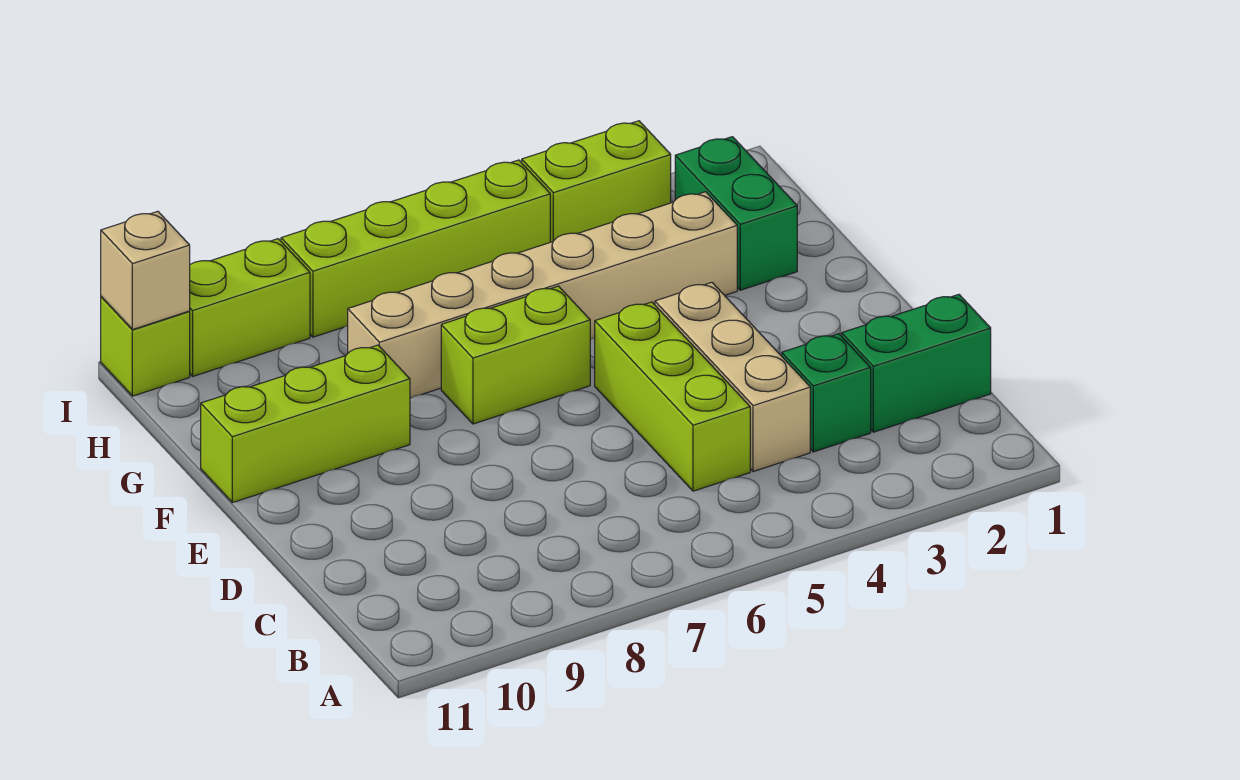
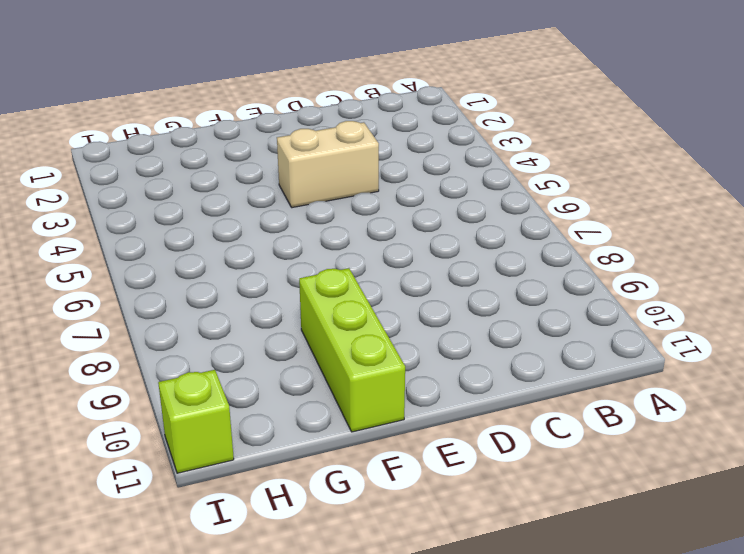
tan brick D4:E4 level 1 -> tan brick C4:E4 level 1
none -> green brick C1:C2 level 1
none -> green brick C3 level 1
none -> lime brick C5:E5 level 1

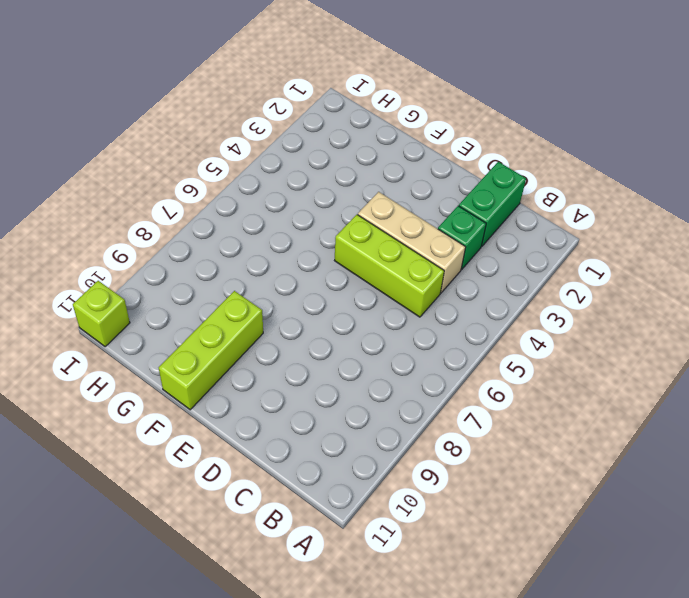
none -> lime brick F6:F7 level 1
none -> green brick G2:H2 level 1
none -> tan brick G3:G8 level 1

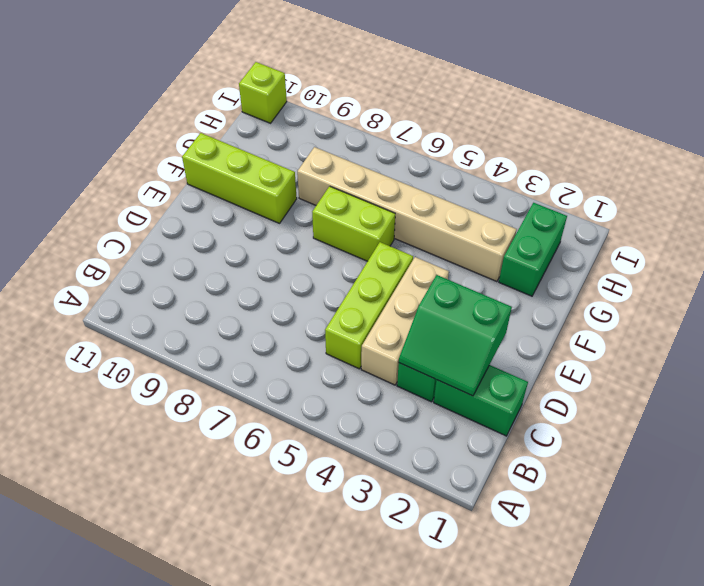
green slope C2:D3 level 2 top D -> none
none -> lime brick I3:I4 level 1
none -> lime brick I5:I8 level 1
none -> lime brick I9:I10 level 1

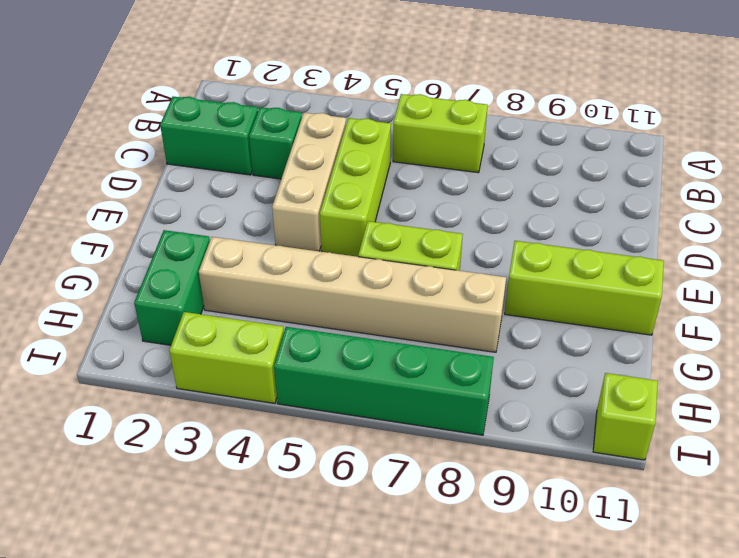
lime brick B6:B7 level 1 -> lime brick I9:I10 level 1
green brick I5:I8 level 1 -> lime brick I5:I8 level 1
none -> tan brick I11 level 2

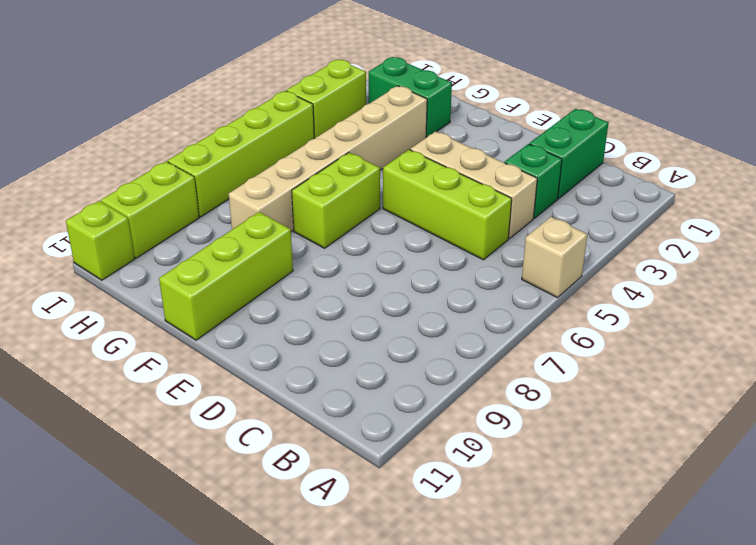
tan brick A5 level 1 -> tan brick I11 level 2

